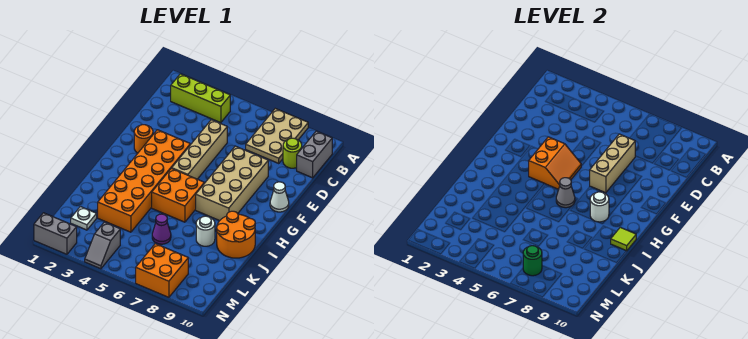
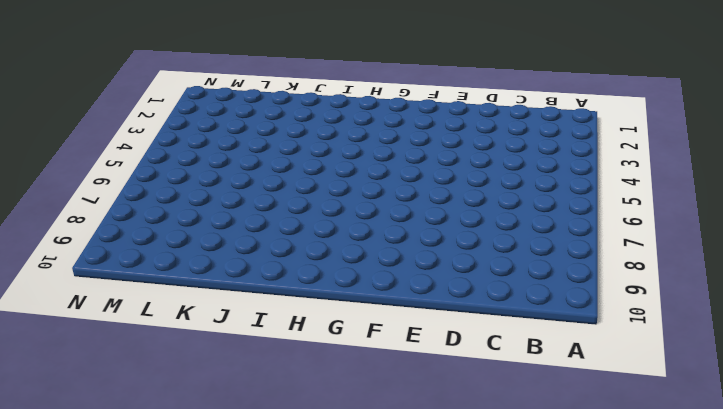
none -> tan plate A7:C8 level 1
none -> lime brick B2:B4 level 1
none -> grey brick B10:C10 level 1

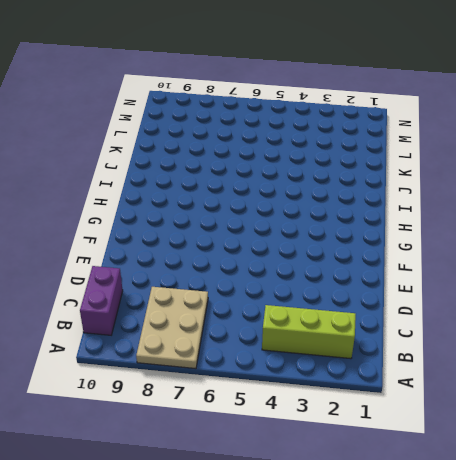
purple brick B10:C10 level 1 -> grey brick B10:C10 level 1
none -> lime round brick C9 level 1
none -> tan brick D5:G5 level 1
none -> tan brick E7:H8 level 1

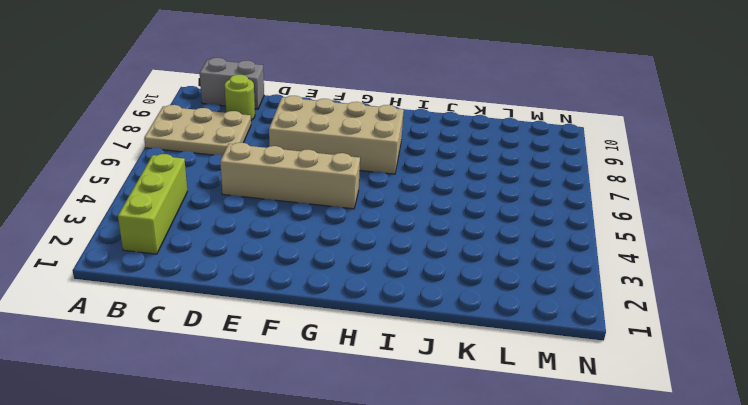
none -> orange round brick F2 level 1
none -> orange brick F3:K4 level 1
none -> white cone F10 level 1

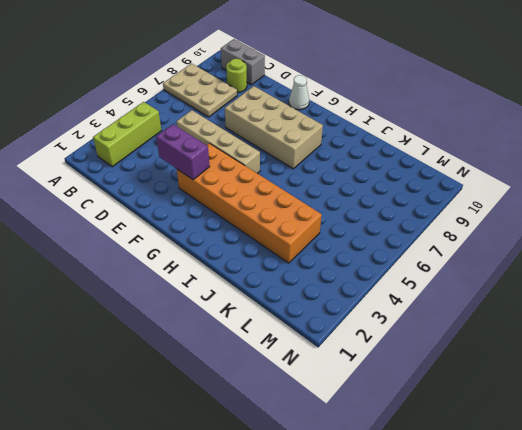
purple brick E3:F3 level 2 -> none
none -> orange round brick F2 level 1
none -> orange brick H5:I6 level 1
none -> orange round brick I9:J10 level 1

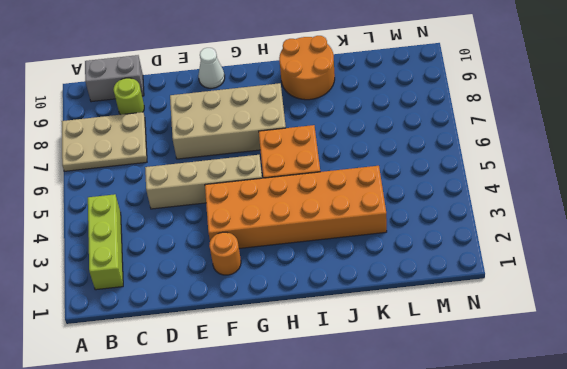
none -> white round brick J8 level 1
none -> purple cone K6 level 1
none -> white plate L2 level 1

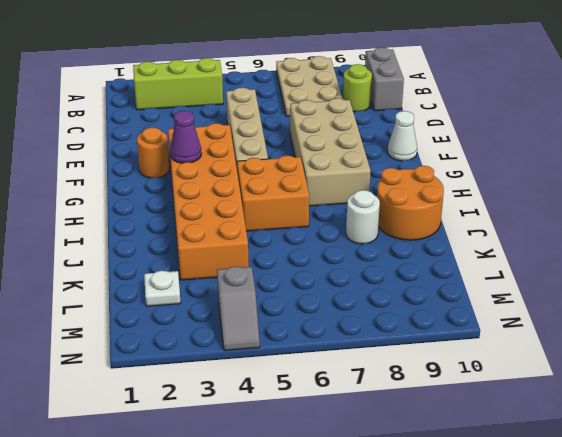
purple cone G3 level 2 -> purple cone K6 level 1
none -> orange brick M7:N8 level 1
none -> grey brick N1:N2 level 1
none -> tan brick D7:F7 level 2

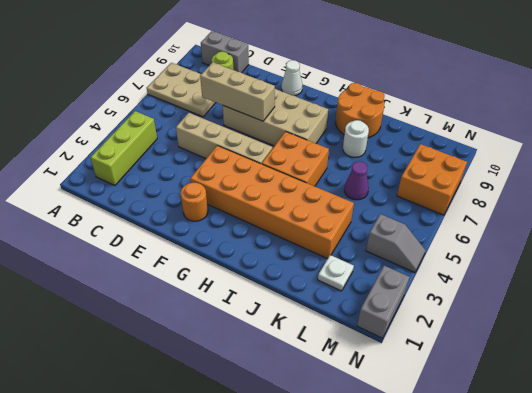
none -> orange slope F4:G5 level 2 top 4
none -> grey cone H6 level 2
none -> white round brick H8 level 2

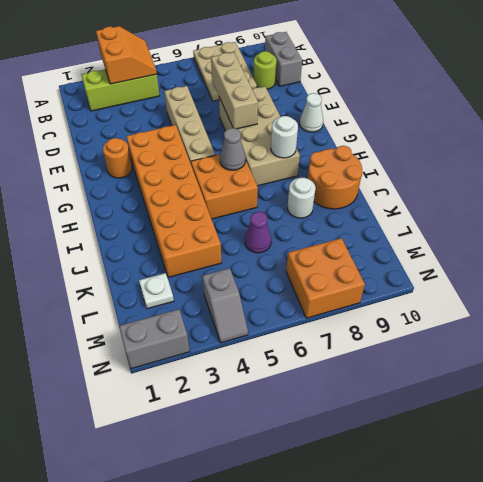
orange slope A3:B4 level 2 top 3 -> orange slope F4:G5 level 2 top 4
none -> lime tile I10 level 2
none -> green round brick M7 level 2

